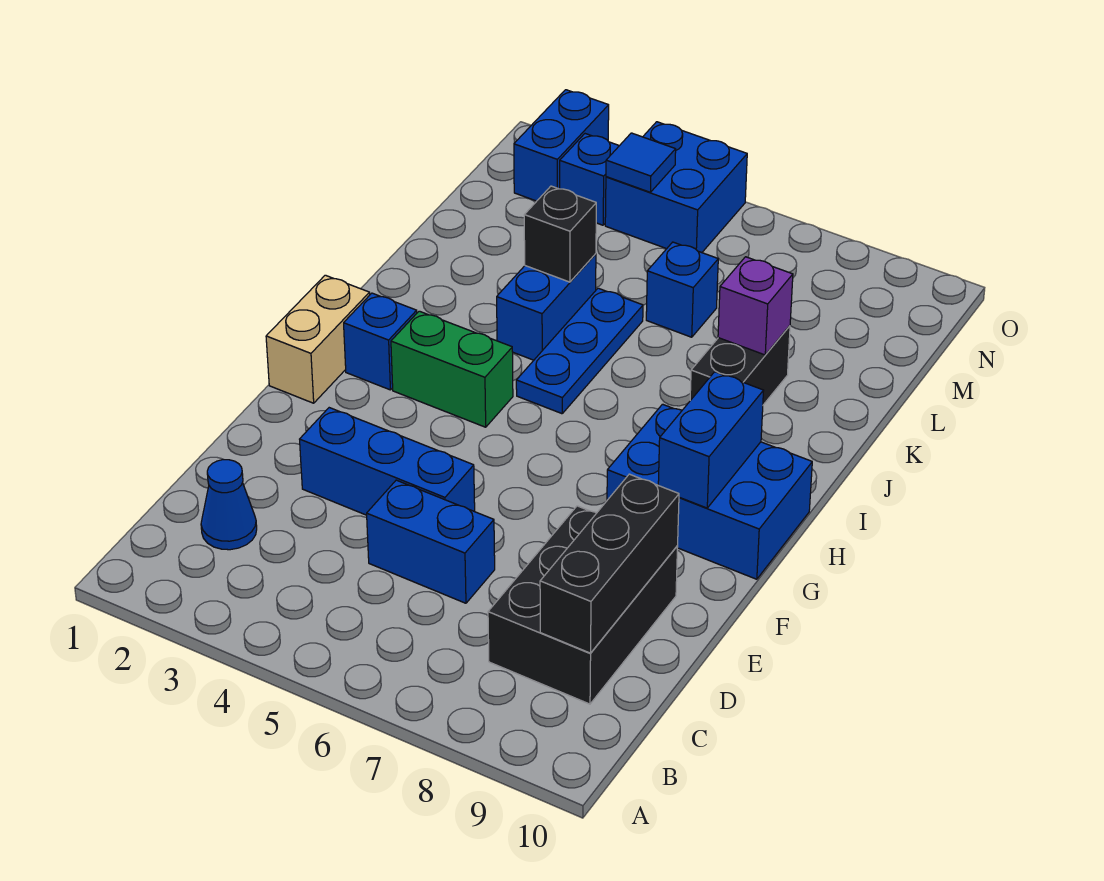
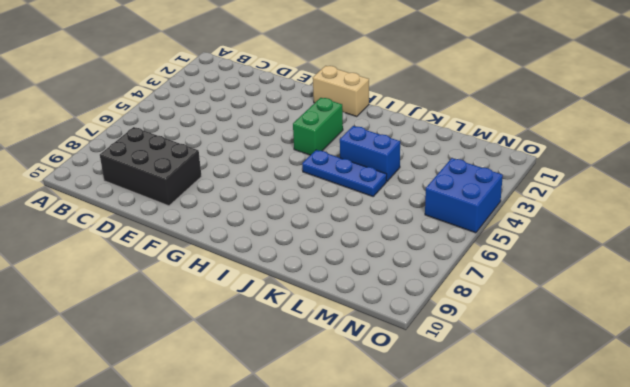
none -> blue cone C2 level 1
none -> blue brick D5:D6 level 1
none -> blue brick E3:E5 level 1

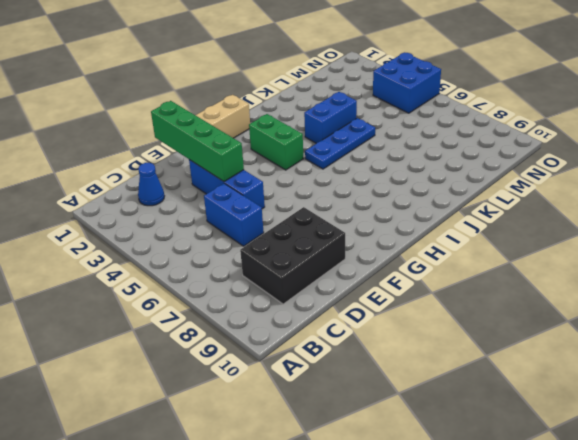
green brick E1:E4 level 2 -> none
none -> blue brick G8:H10 level 1
none -> blue brick H2 level 1
none -> black brick J8:K8 level 1

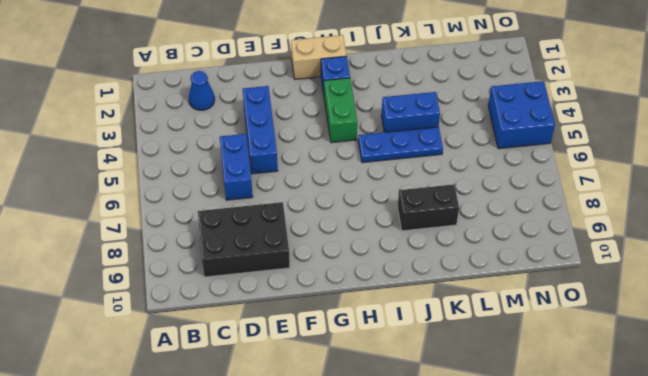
none -> blue brick G8:H10 level 1
none -> blue brick L6 level 1
none -> blue brick N2:O2 level 1

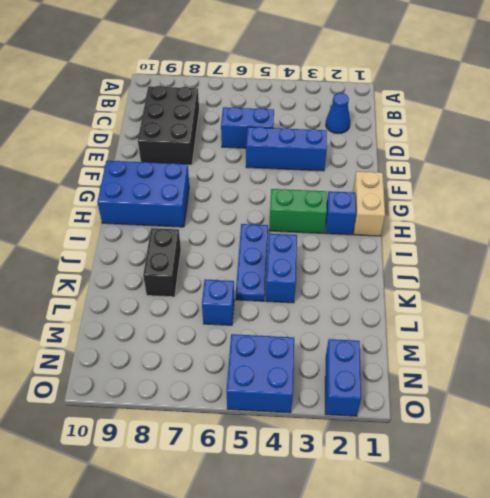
none -> blue brick N3 level 1
none -> black brick C9:E9 level 2
none -> blue brick G9:H9 level 2

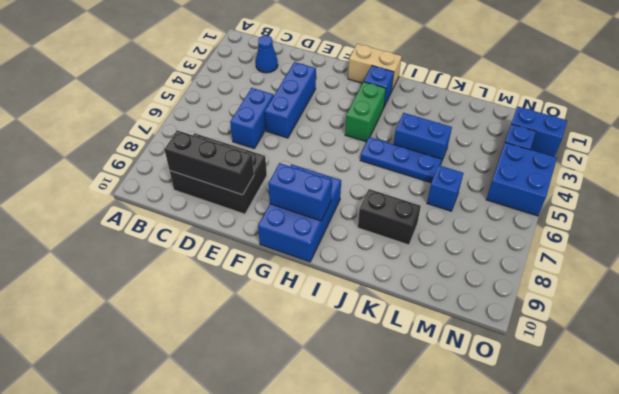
none -> black brick K4 level 2
none -> purple brick K8 level 2
none -> blue tile N4 level 2

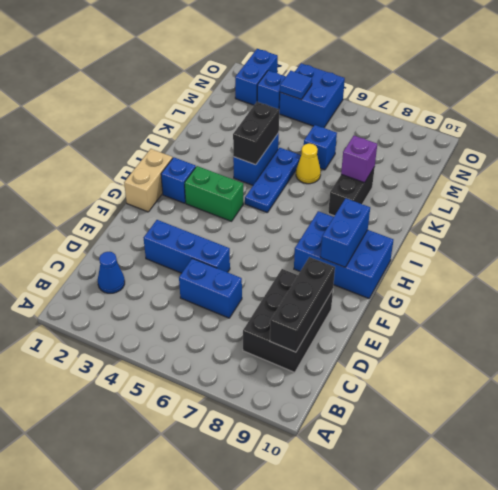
black brick J4:K4 level 2 -> black brick K4 level 2
yellow cone K6 level 1 -> none

